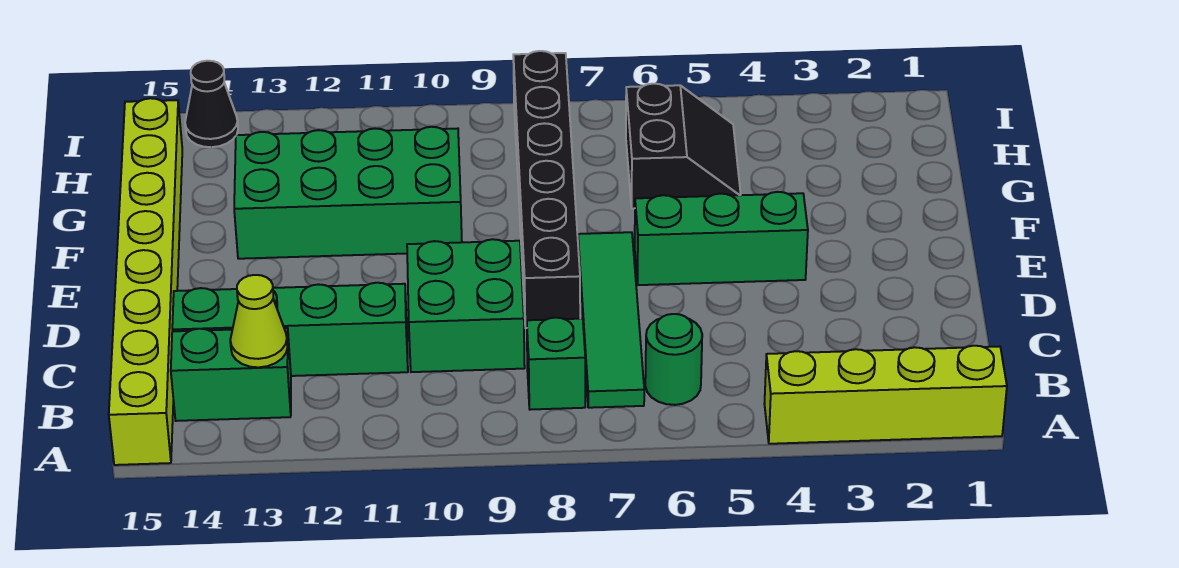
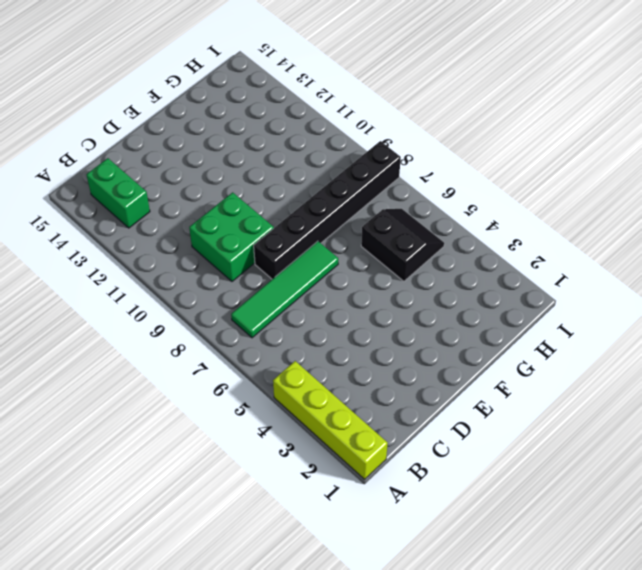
black slope G5:H6 level 1 top G -> black slope G5:H6 level 1 top 6
none -> lime brick A15:H15 level 1
none -> green round brick B6 level 1
none -> green brick B8 level 1

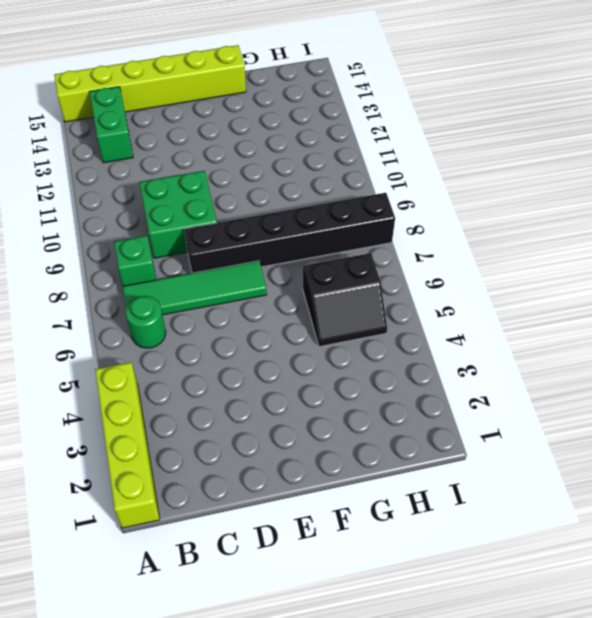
lime brick A15:F15 level 1 -> lime brick A15:H15 level 1
none -> green brick C11:C14 level 1
none -> green brick E4:E6 level 1
none -> green brick F10:G13 level 1

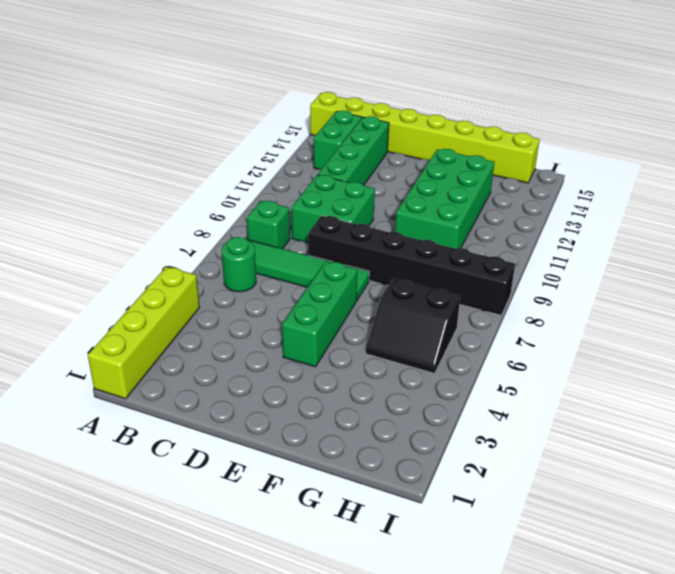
none -> black cone I14 level 1
none -> lime cone B13 level 2

